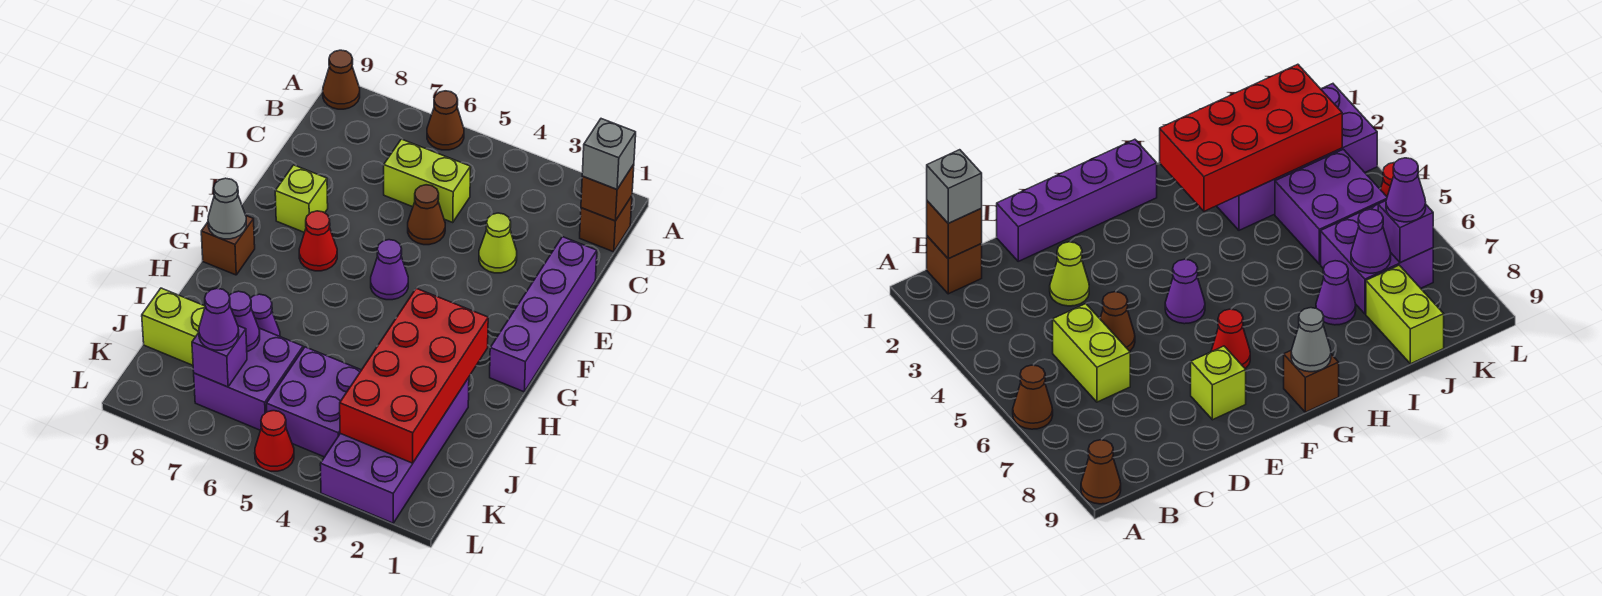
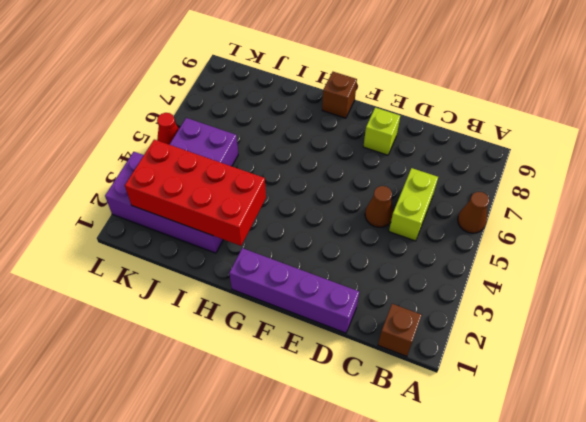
none -> brown cone A9 level 1
none -> lime cone D3 level 1
none -> purple cone F5 level 1

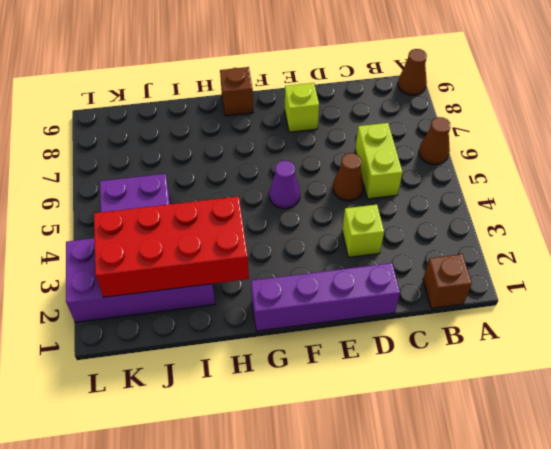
lime brick D3 level 1 -> lime cone D3 level 1
none -> red cone F7 level 1
none -> purple cone I7 level 1
none -> purple brick J6:K7 level 1

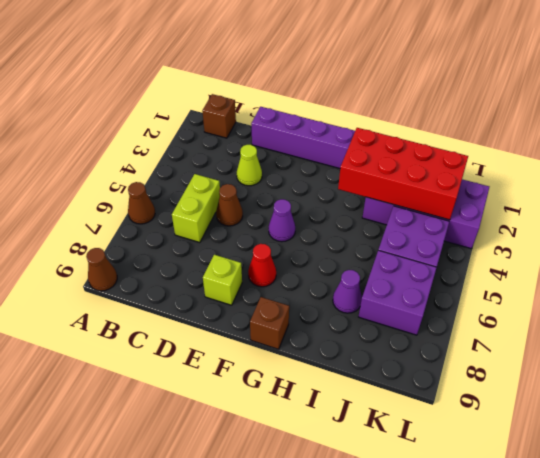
none -> lime brick J8:J9 level 1
none -> red cone L5 level 1
none -> brown brick B1 level 2

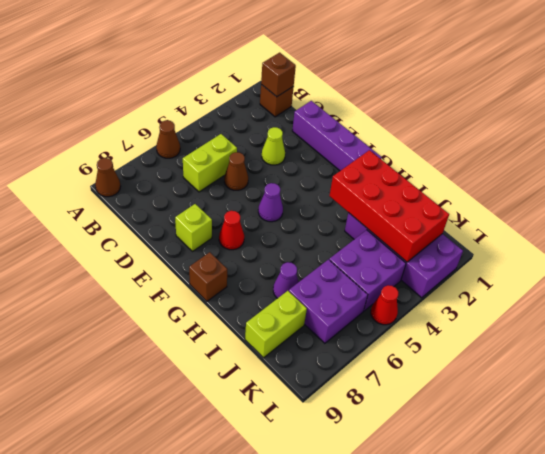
none -> grey cone G9 level 2
none -> purple cone J7 level 2
none -> purple brick K7 level 2

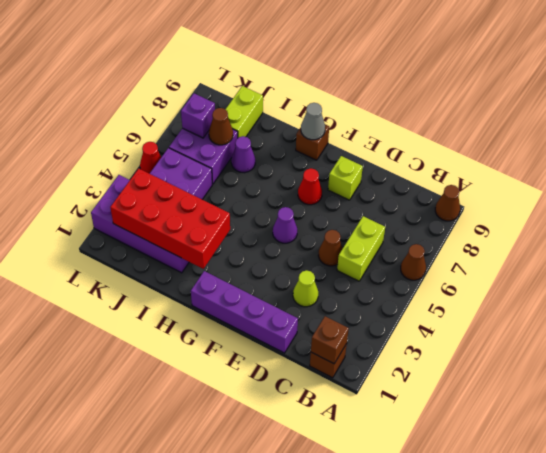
brown cone J7 level 2 -> purple cone J7 level 2
none -> grey brick B1 level 3
none -> purple cone K7 level 3

